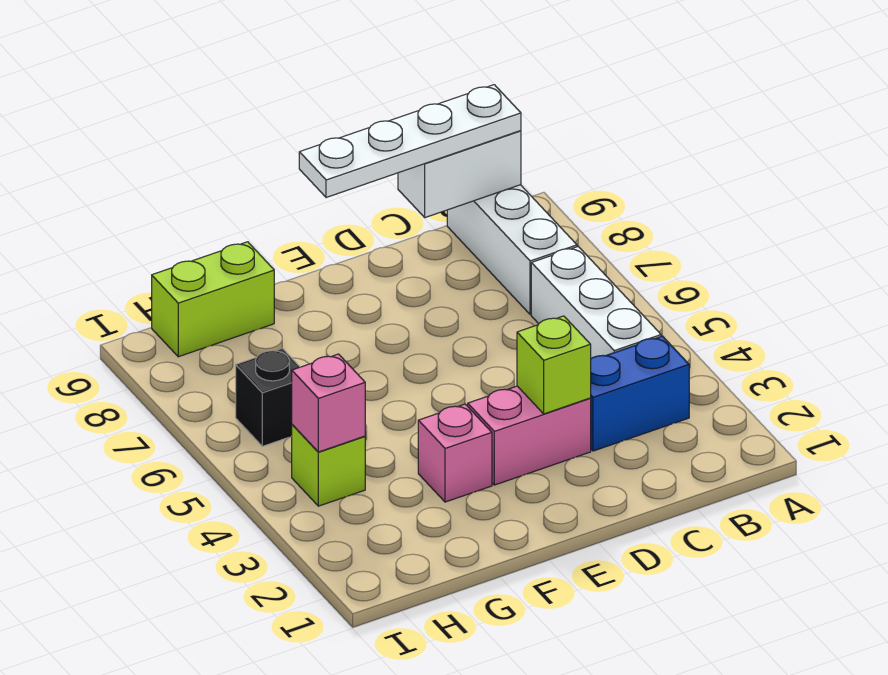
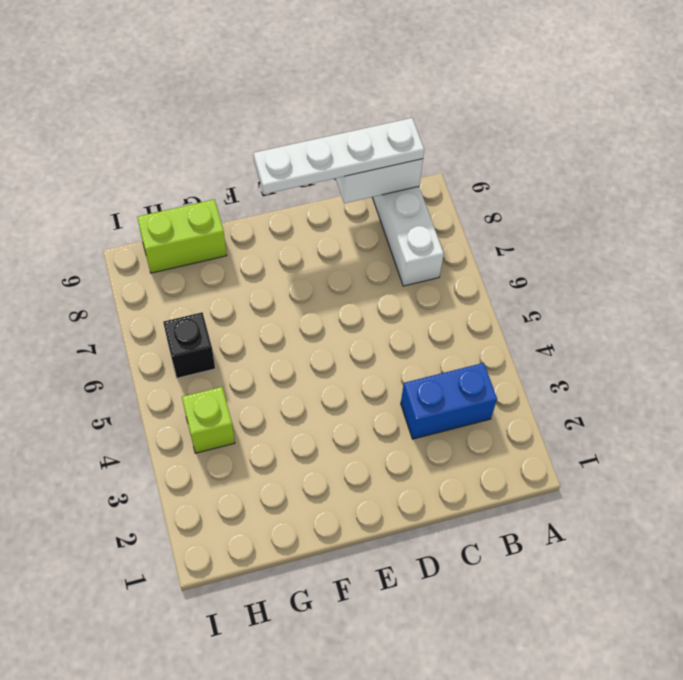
none -> white brick B4:B6 level 1
none -> pink brick D3:E3 level 1
none -> pink brick F3 level 1

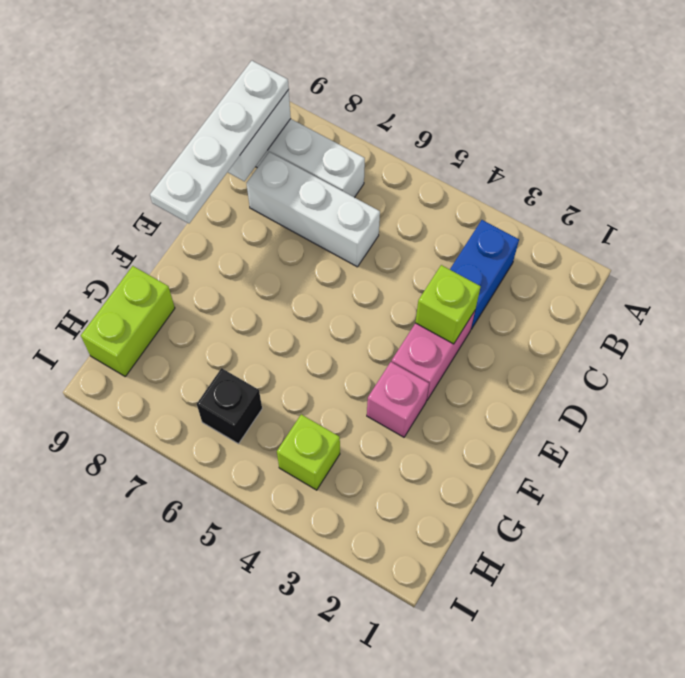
white brick C6:C8 level 1 -> white brick B4:B6 level 1
none -> pink brick H4 level 2

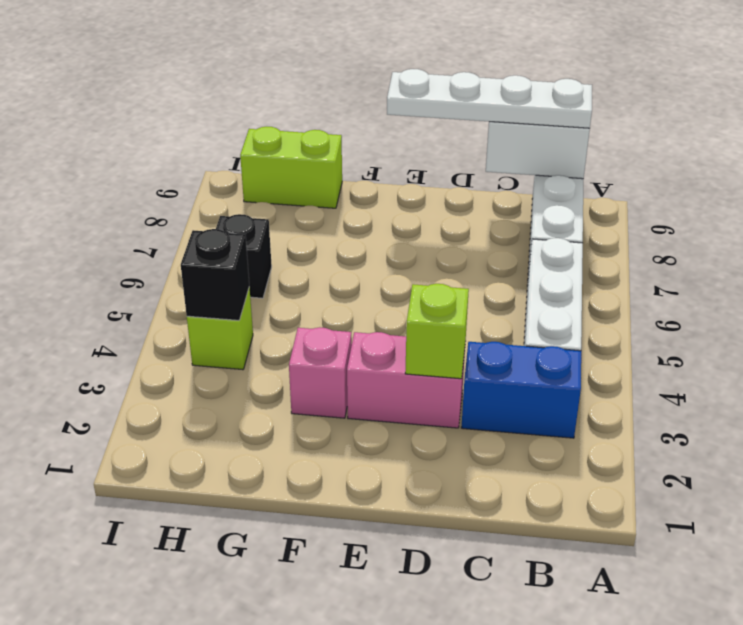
black brick H4 level 2 -> pink brick H4 level 2

